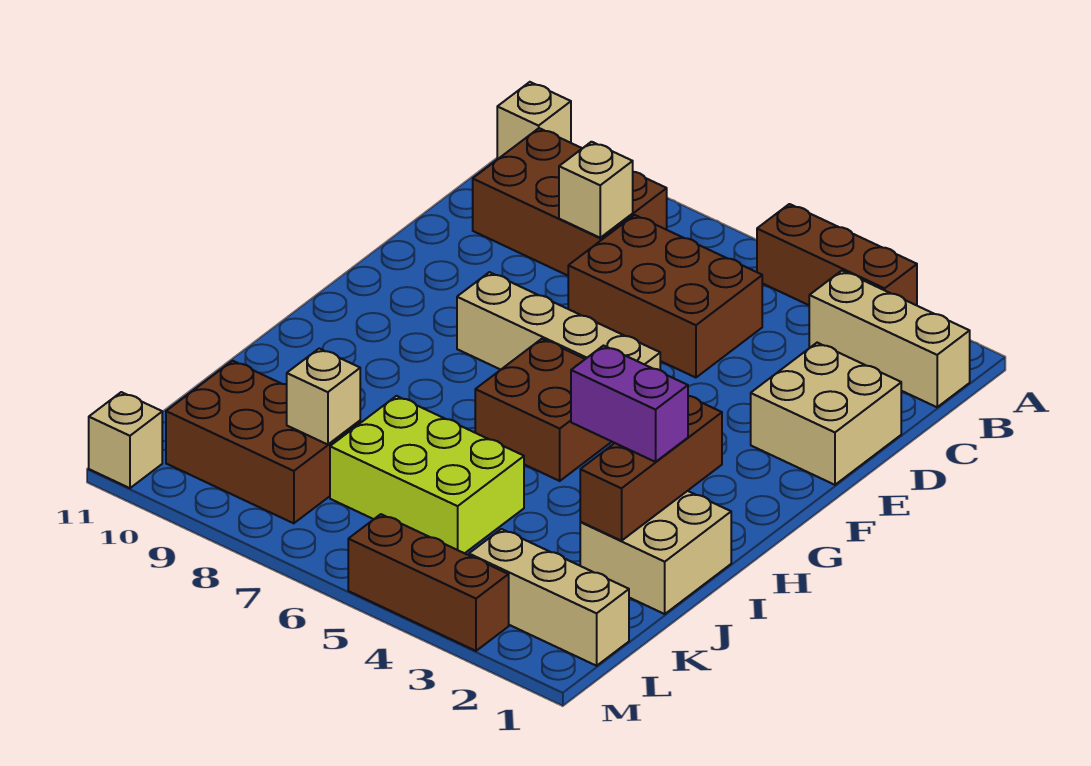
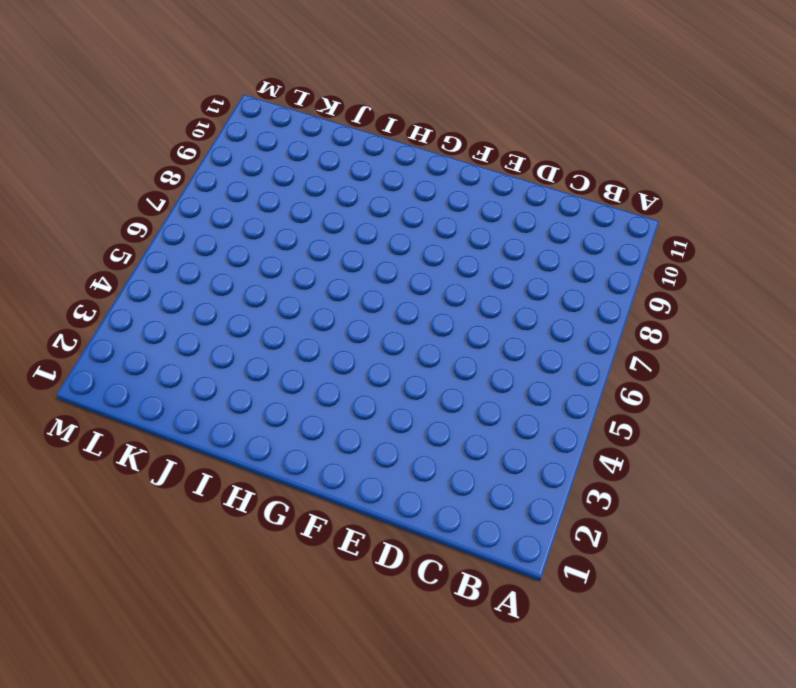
none -> brown brick A3:A5 level 1
none -> tan brick A11 level 1
none -> tan brick B1:B3 level 1

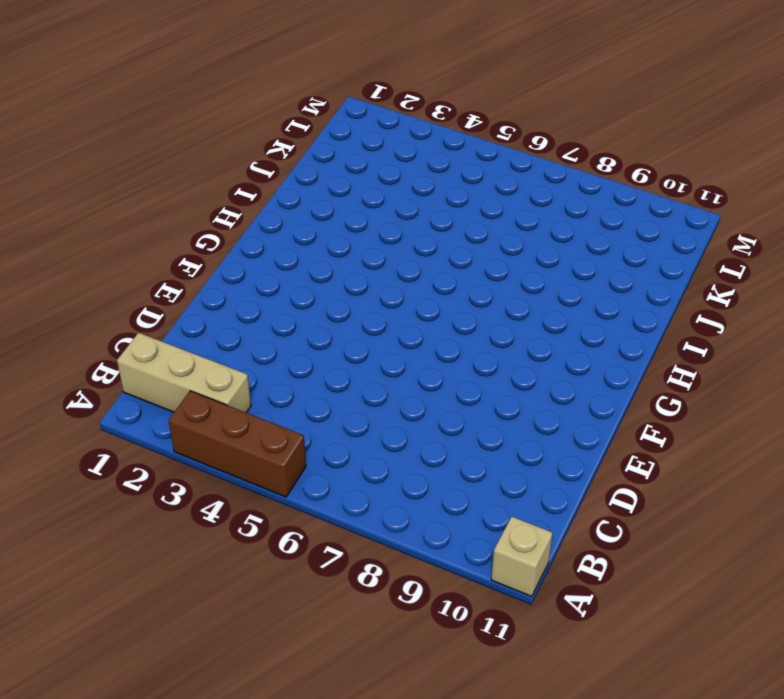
none -> brown brick B8:C10 level 1
none -> brown brick C5:D7 level 1
none -> tan brick D1:E2 level 1

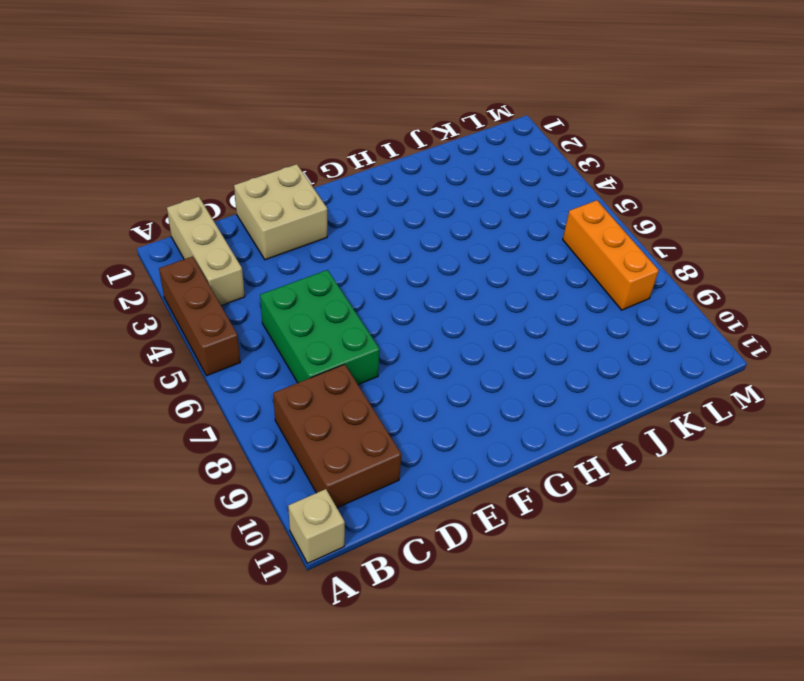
green brick C5:D7 level 1 -> brown brick C5:D7 level 1
orange brick L6:L8 level 1 -> brown brick K8:L10 level 1
none -> tan brick F5:F8 level 1
none -> brown brick G5:H6 level 1
none -> tan brick I1:J2 level 1

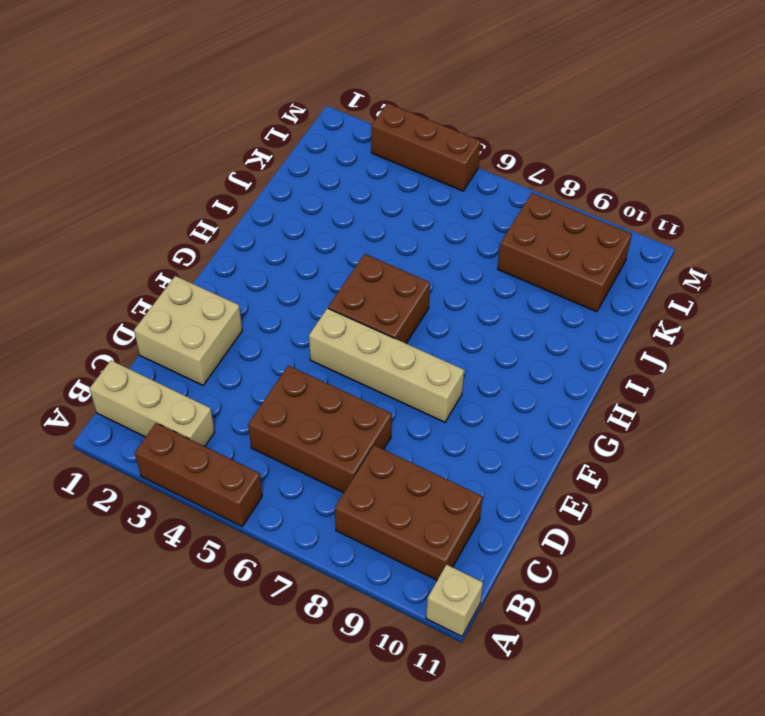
none -> tan brick I1:J2 level 1
none -> lime brick J5:K7 level 1
none -> tan brick L1:L3 level 1

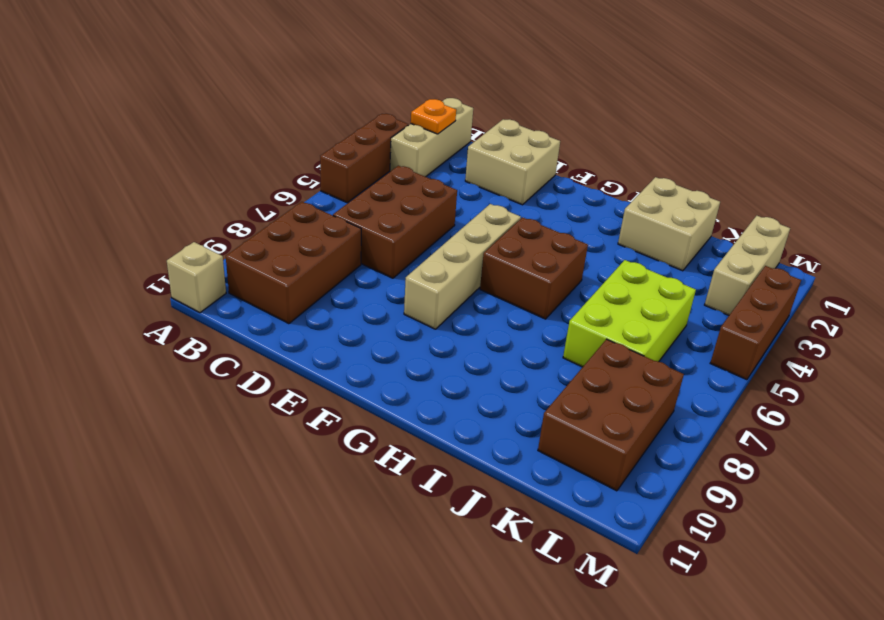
orange plate B2 level 2 -> none
none -> tan brick M11 level 1
none -> tan brick C8 level 2
none -> brown brick H2:J2 level 2

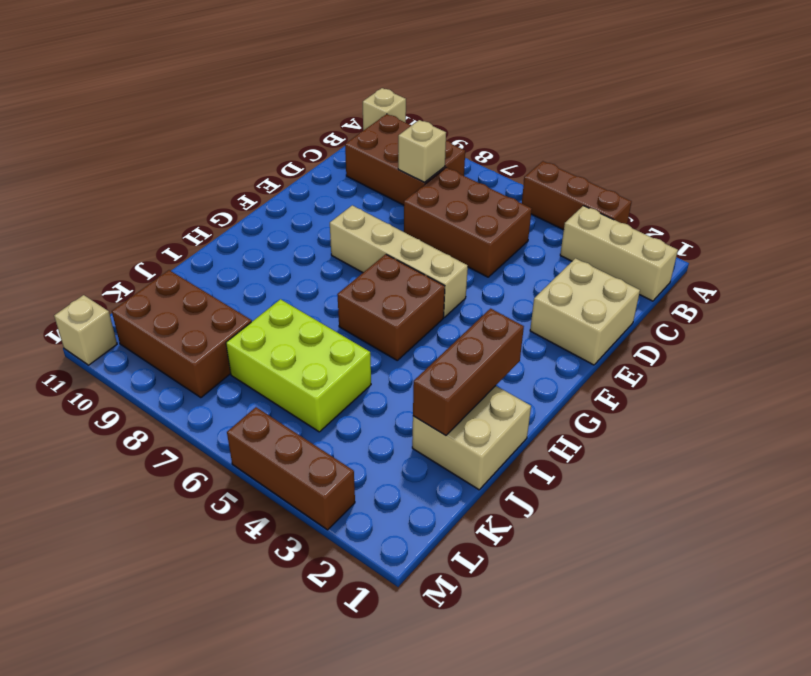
none -> tan brick L1:L3 level 1
none -> tan brick K8 level 2
none -> purple brick I2:I3 level 3

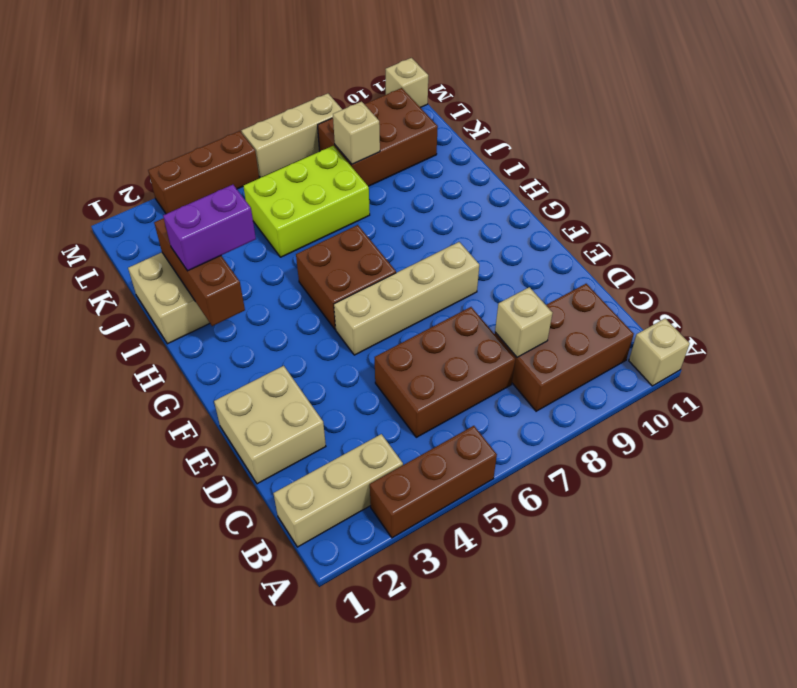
tan brick M6:M8 level 1 -> tan brick L1:L3 level 1

